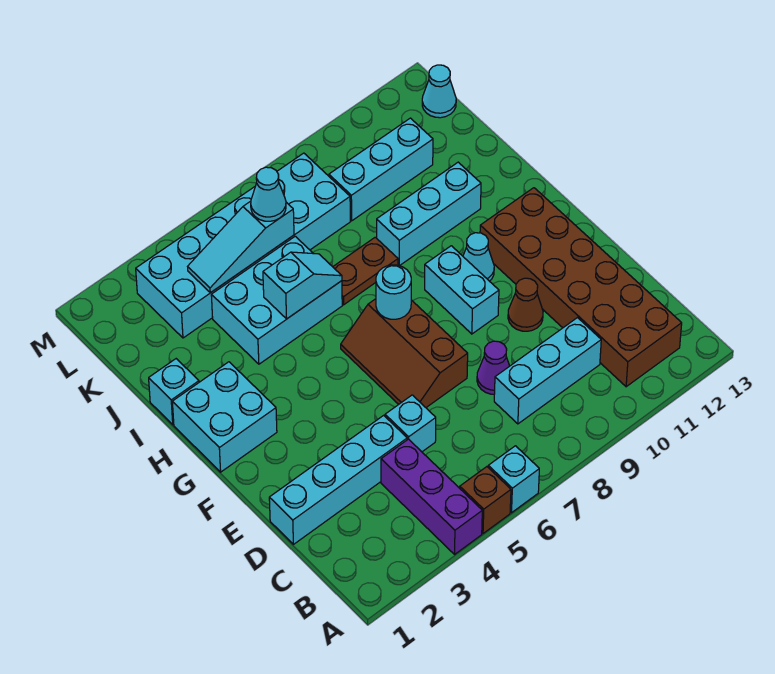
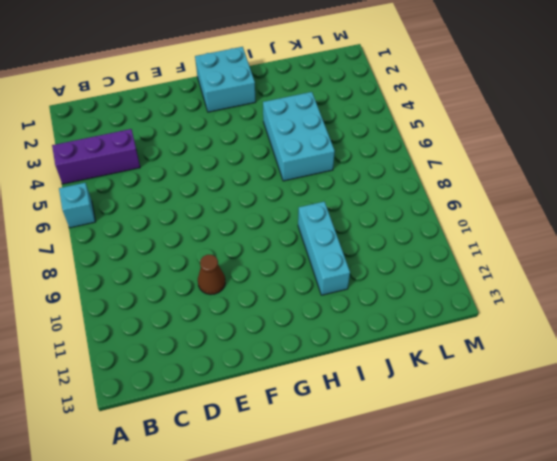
none -> brown brick A5 level 1
none -> brown brick B11:G12 level 1
none -> cyan brick C8:C10 level 1

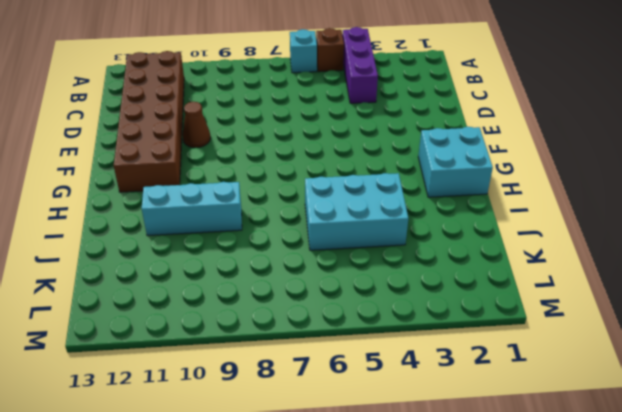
none -> cyan brick C8:C10 level 1
none -> cyan brick D1:D4 level 1
none -> cyan brick D5 level 1

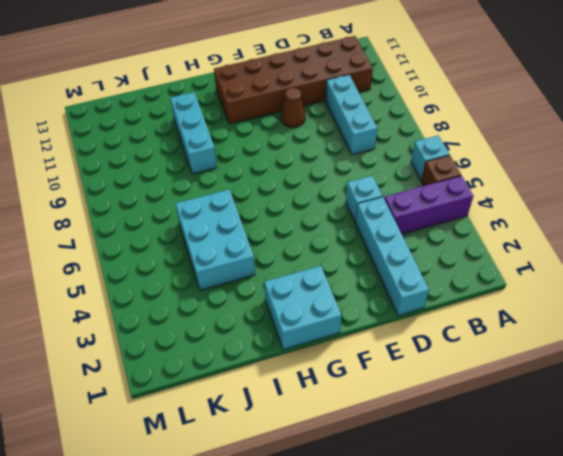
none -> purple cone D8 level 1
none -> brown slope E6:G7 level 1 top 7
none -> cyan brick F9:G9 level 1

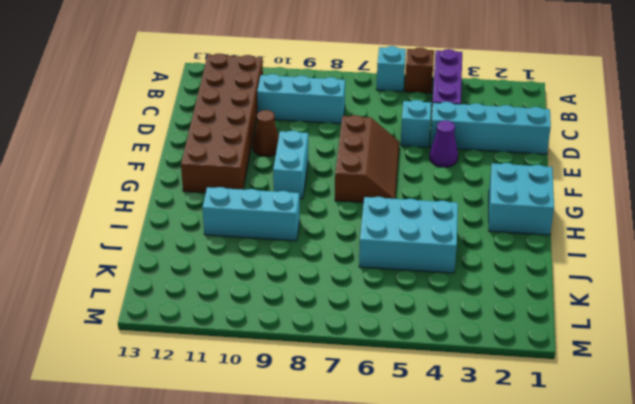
purple cone E4 level 1 -> purple cone D8 level 1
none -> cyan cone G10 level 1
none -> cyan brick I1 level 1
none -> brown plate I7:I8 level 1

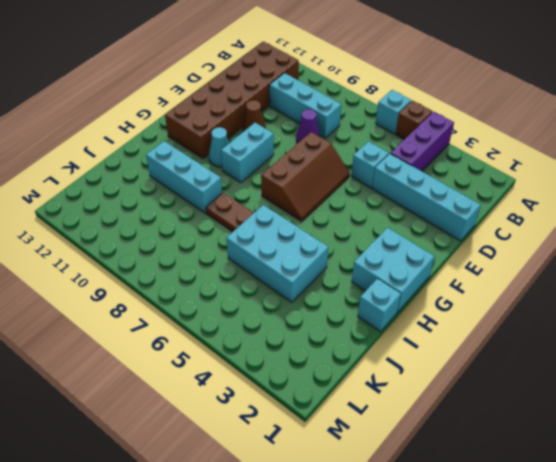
none -> cyan brick K3:L8 level 1
none -> cyan brick K9:K11 level 1
none -> cyan cone L13 level 1

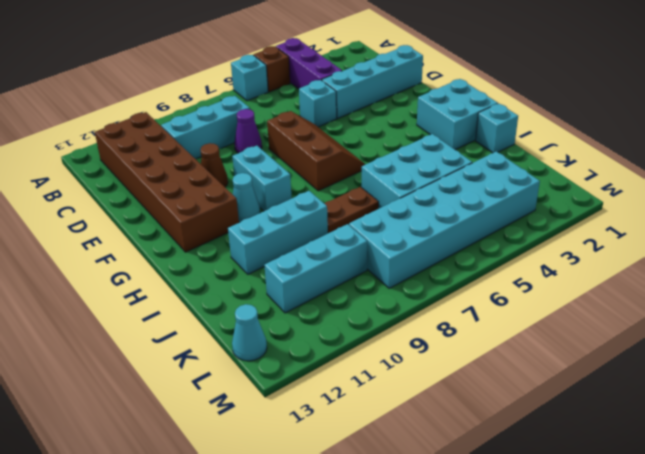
none -> cyan round brick G7 level 2
none -> cyan slope I5:I6 level 2 top 5
none -> cyan slope K4:K6 level 2 top 6

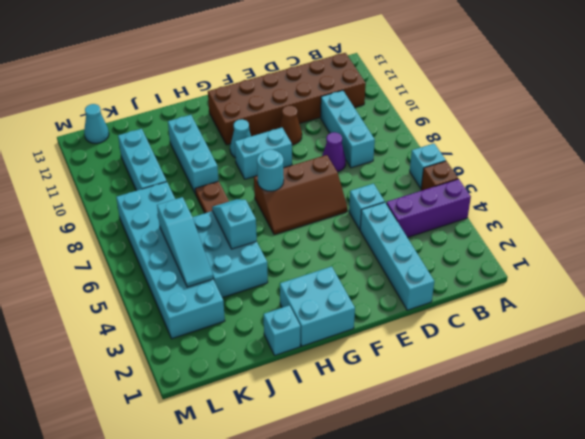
none -> cyan cone K6 level 3

